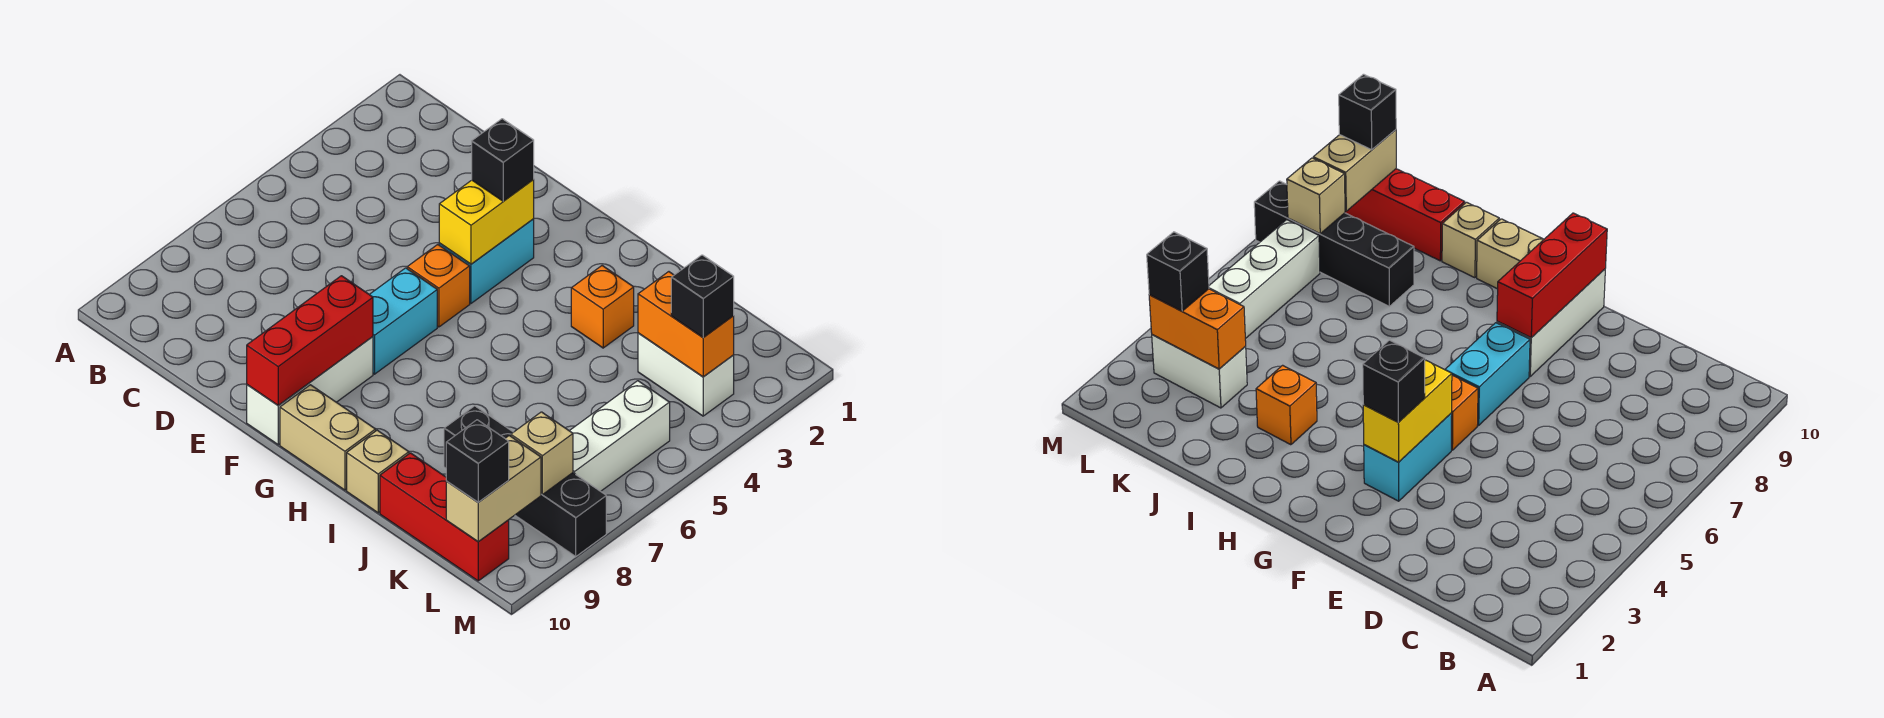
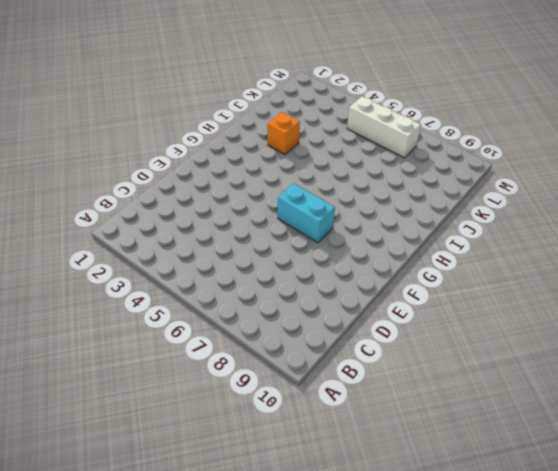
none -> cyan brick F3:F4 level 1
none -> orange brick F5 level 1
none -> white brick F8:F10 level 1

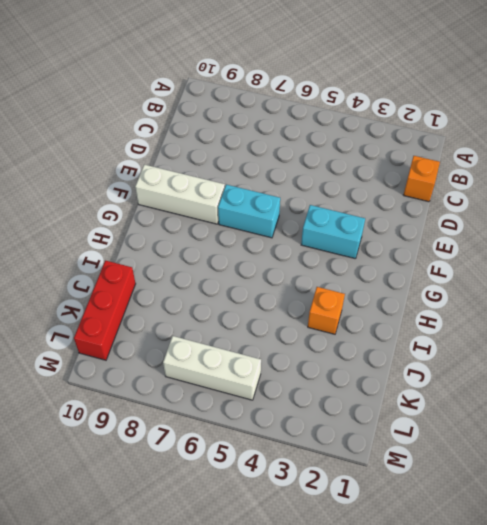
orange brick C1 level 1 -> orange brick F5 level 1
none -> tan brick G10:H10 level 1
none -> tan brick I10 level 1
none -> black brick J8:M8 level 1

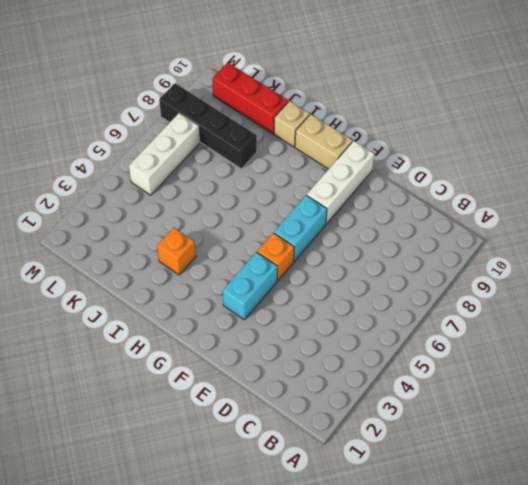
none -> white brick K3:L3 level 1
none -> yellow brick F3:F4 level 2
none -> red brick F8:F10 level 2

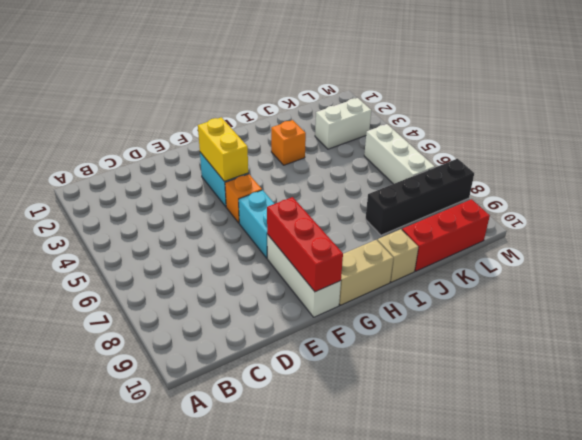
none -> orange brick K3:L3 level 2
none -> tan brick L8 level 2
none -> tan brick L9:L10 level 2

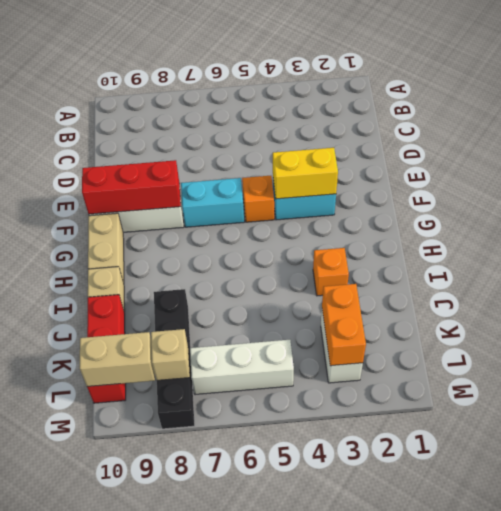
none -> black brick F3 level 3
none -> black brick L3 level 3
none -> black brick L10 level 3

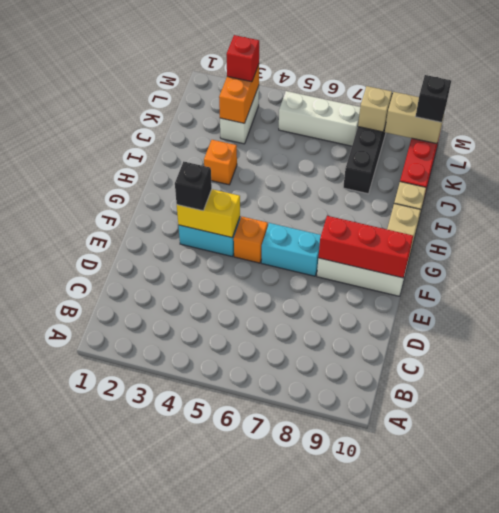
red brick L3 level 3 -> black brick L3 level 3

